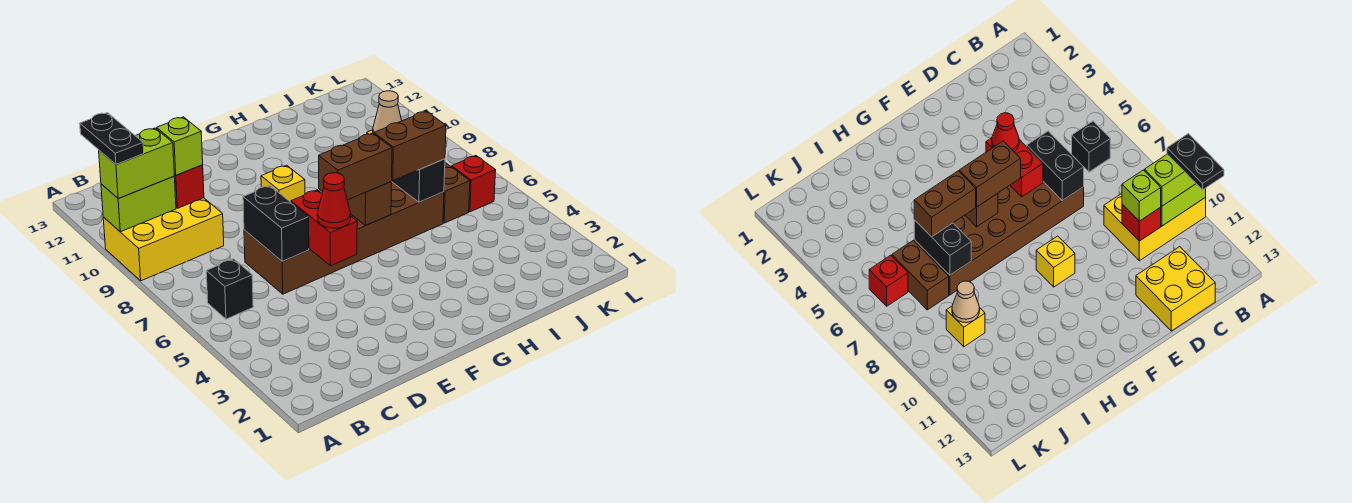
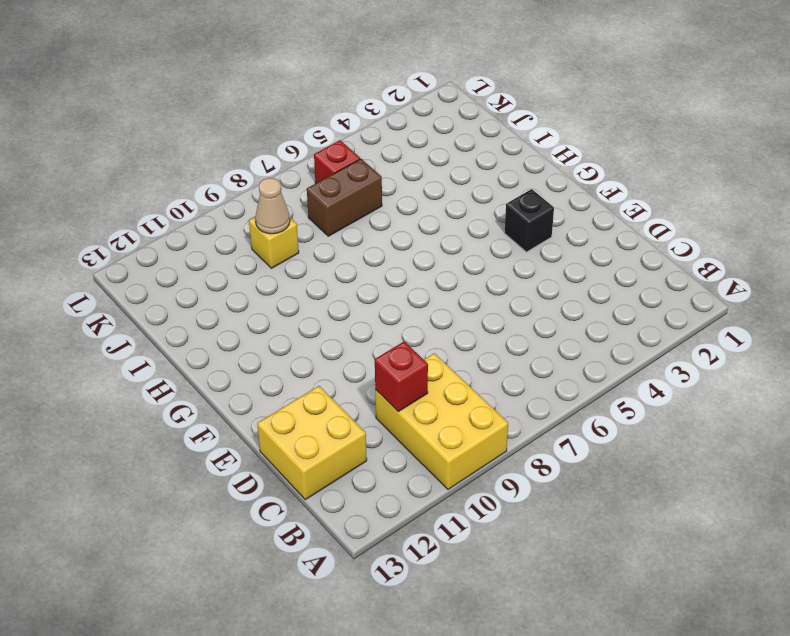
black brick F3 level 1 -> black brick B6 level 1
none -> brown brick D6:I7 level 1
none -> yellow brick F9 level 1
none -> lime brick A10:B10 level 2

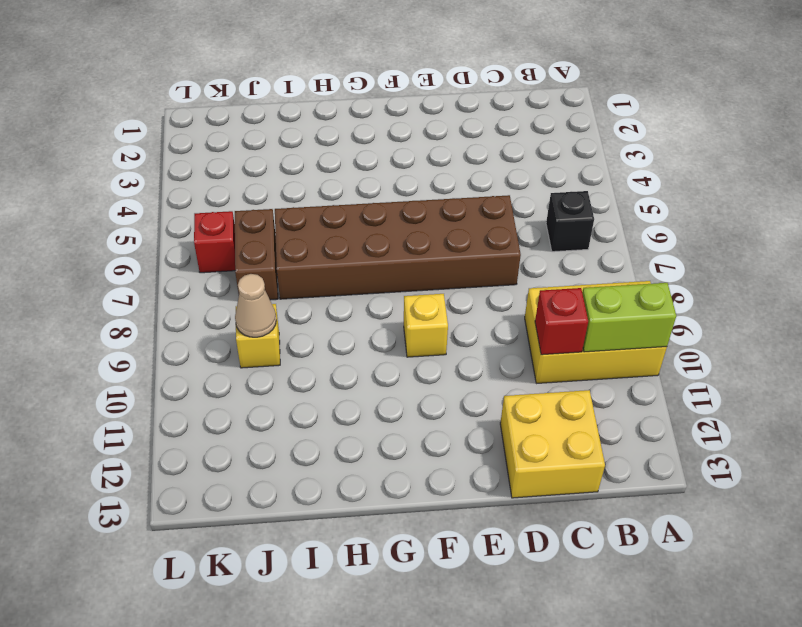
none -> black brick D6:D7 level 2
none -> red brick E5:E6 level 2
none -> brown brick G6 level 2

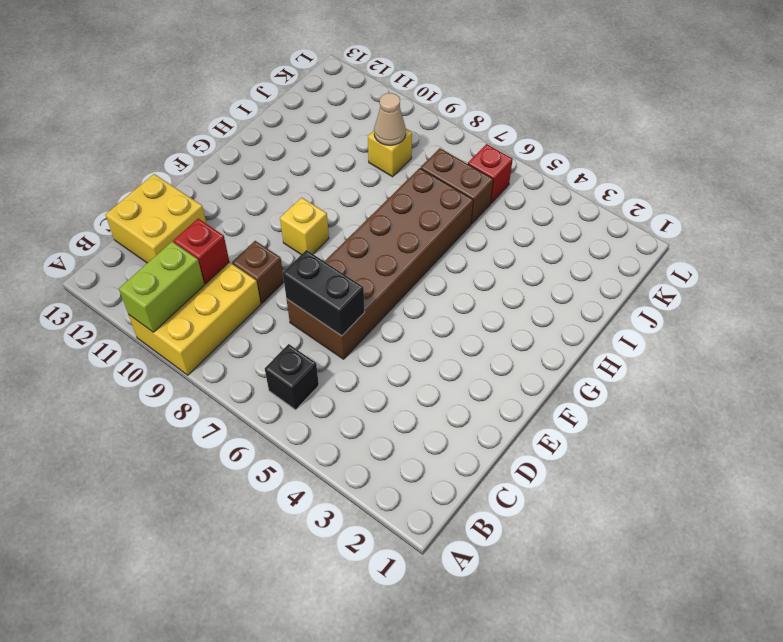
brown brick D9 level 1 -> brown brick G6 level 2
none -> red brick E5:E6 level 2
none -> black brick I6:I7 level 2
none -> lime brick A10:B10 level 3

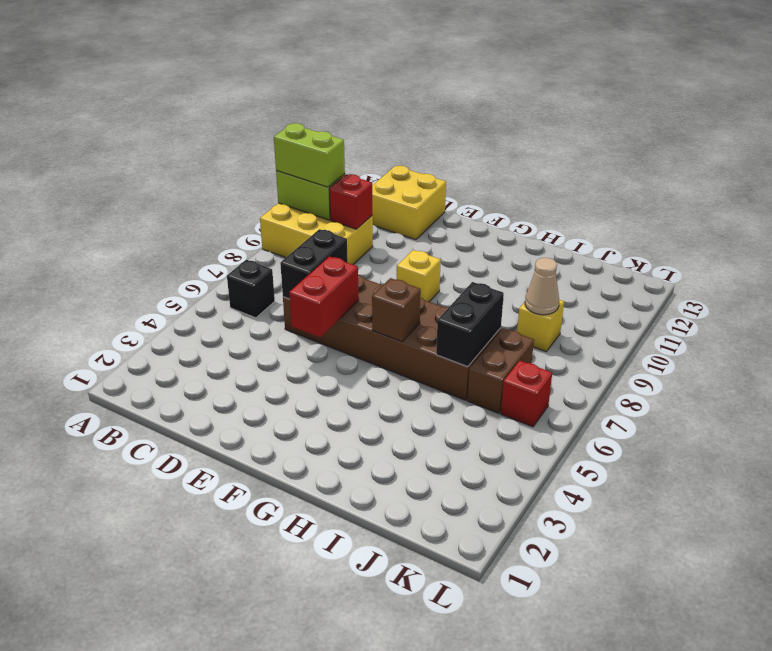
none -> lime brick C10 level 3
none -> red cone E5 level 3
none -> brown brick F6:G6 level 3

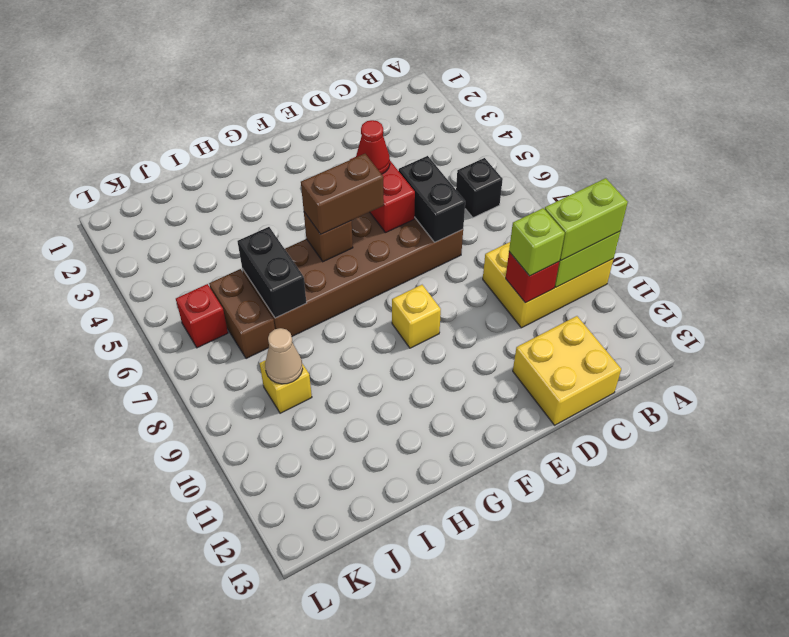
none -> brown brick H6:I6 level 3
none -> black plate A10:A11 level 4

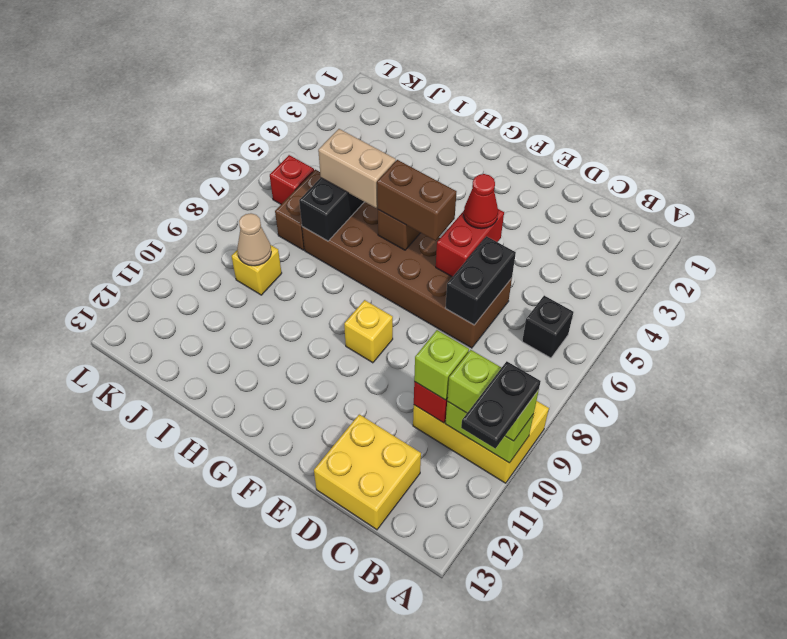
tan brick H6:I6 level 3 -> brown brick H6:I6 level 3

